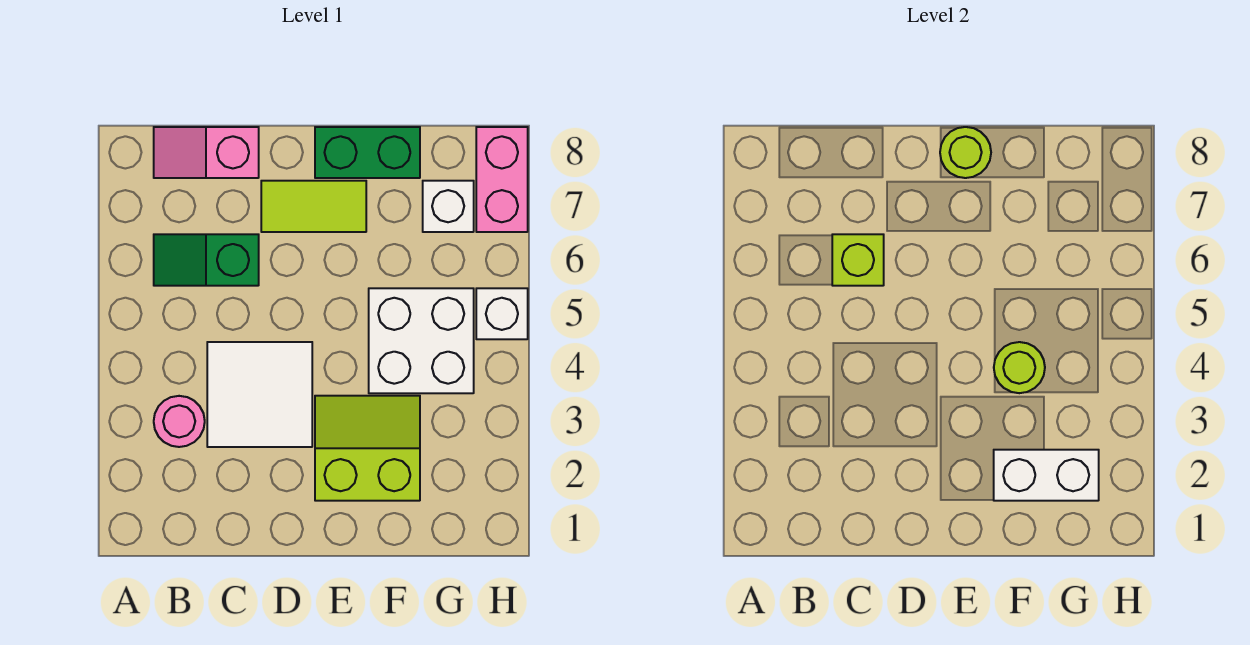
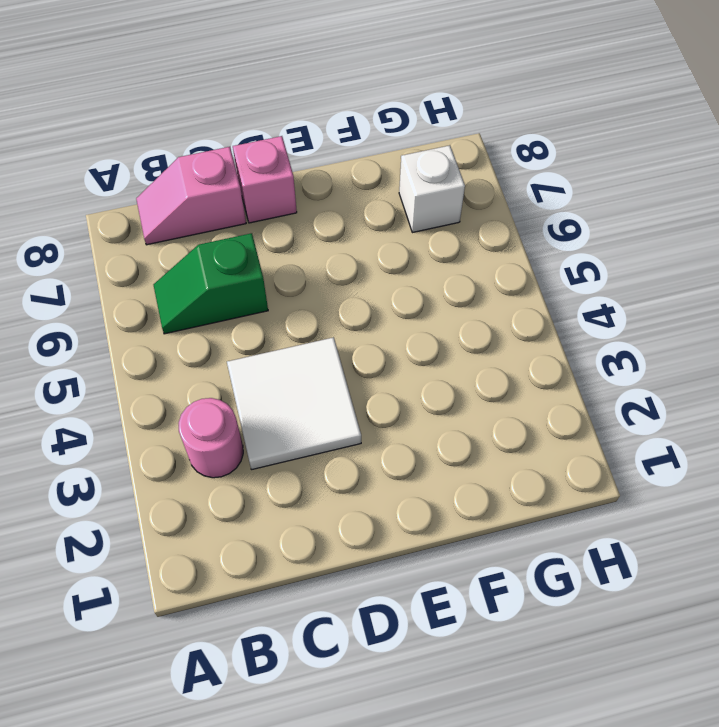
pink brick D8 level 1 -> none
none -> lime tile D7:E7 level 1
none -> lime slope E2:F3 level 1 top 2
none -> green brick E8:F8 level 1

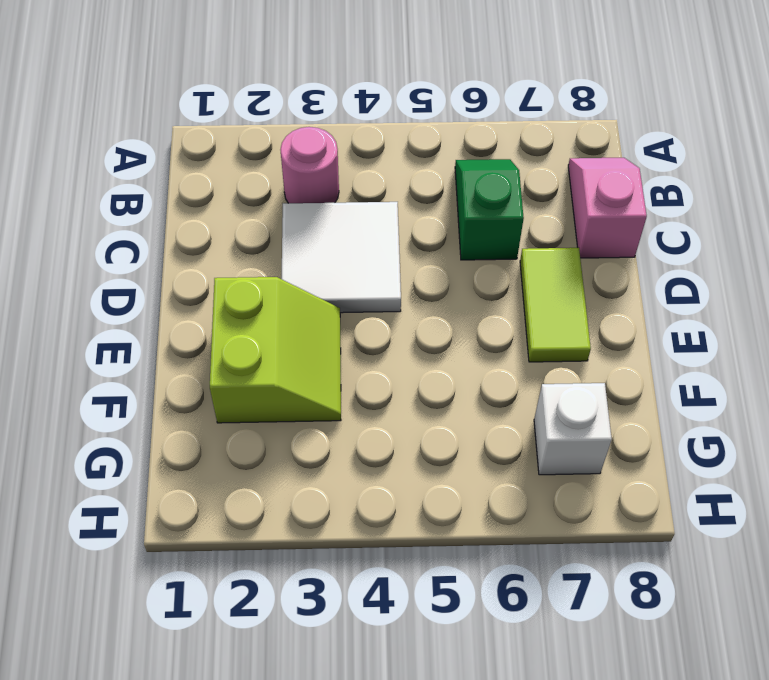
none -> green brick E8:F8 level 1
none -> white brick F4:G5 level 1
none -> white brick H5 level 1

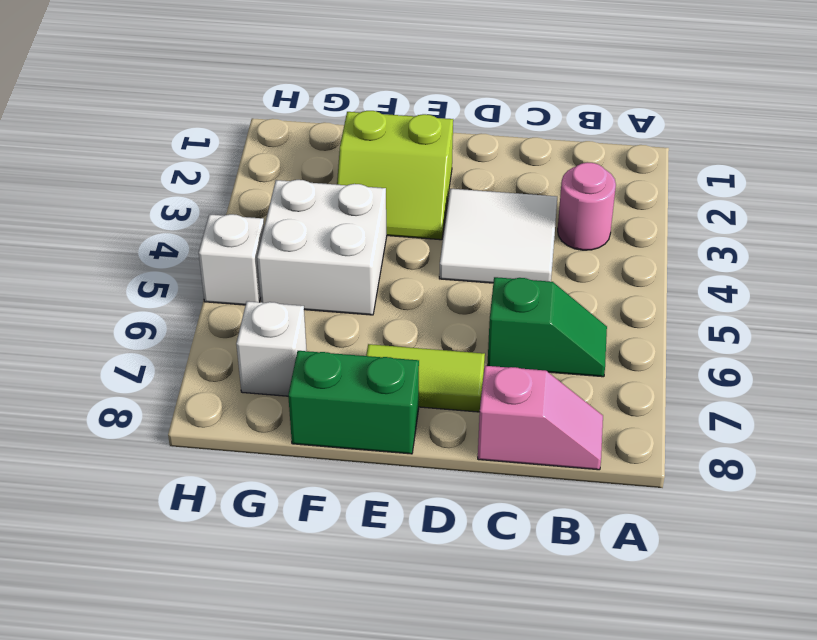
none -> pink brick H7:H8 level 1
none -> lime brick C6 level 2
none -> lime round brick E8 level 2

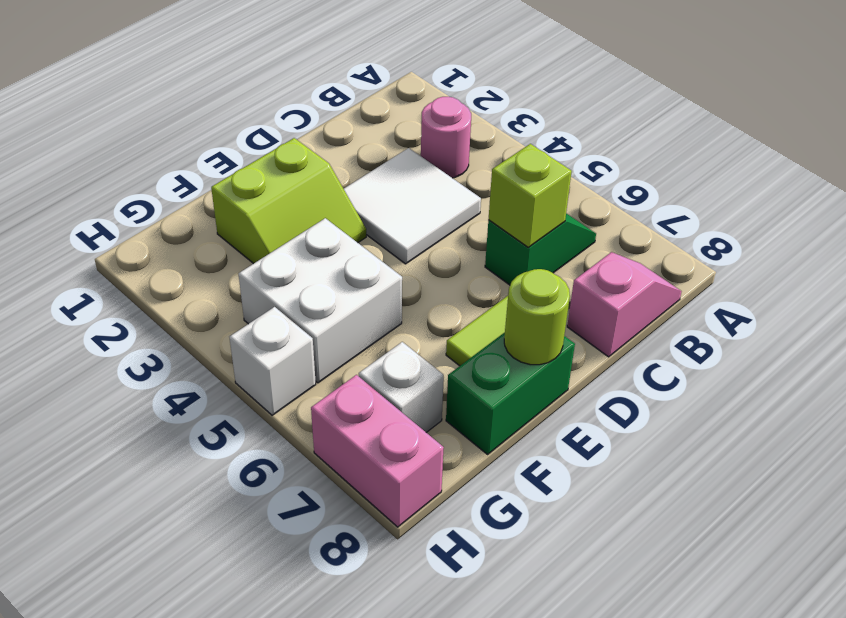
none -> white brick F2:G2 level 2
none -> lime round brick F4 level 2

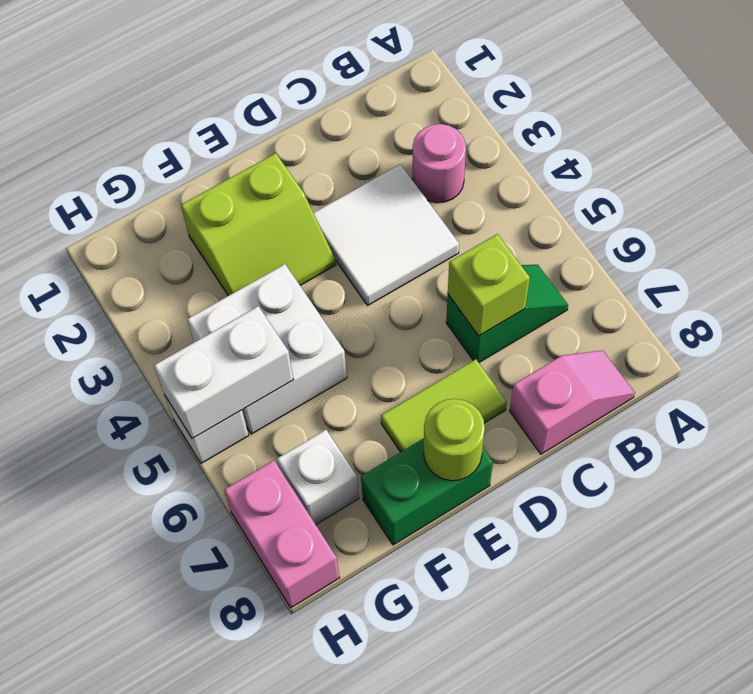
white brick G5:H5 level 2 -> white brick F2:G2 level 2
none -> lime round brick F4 level 2

